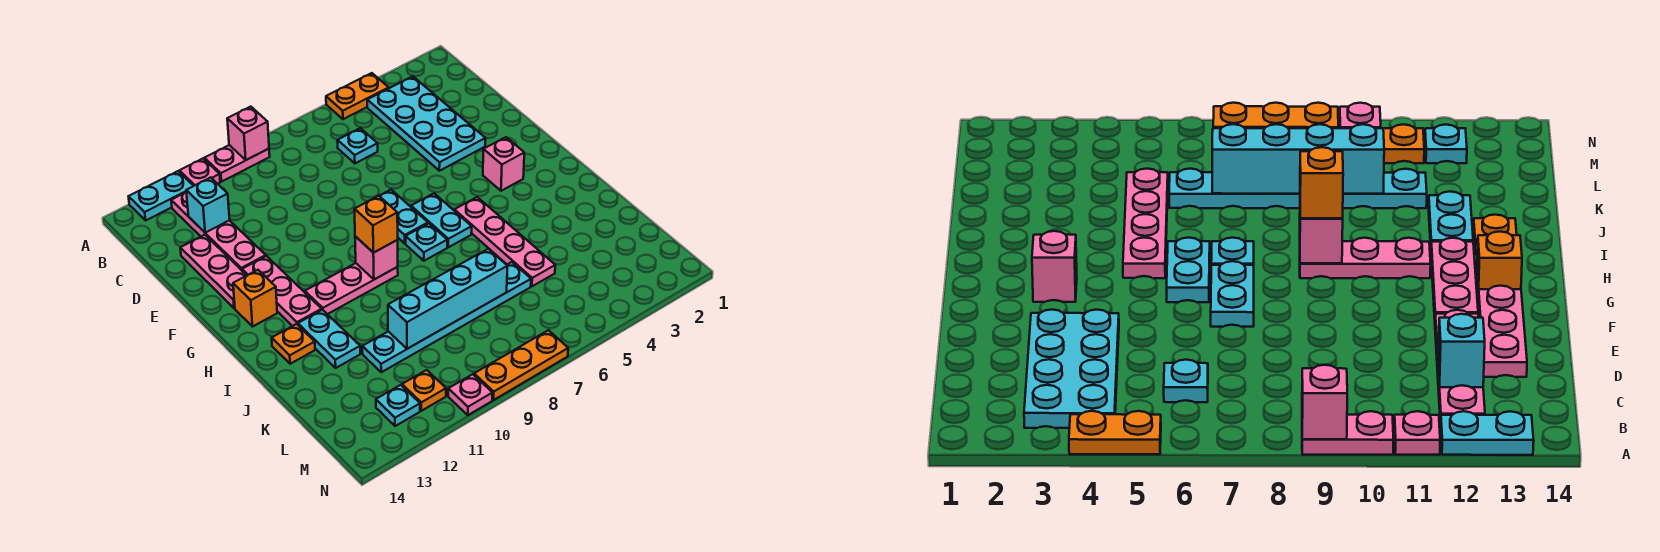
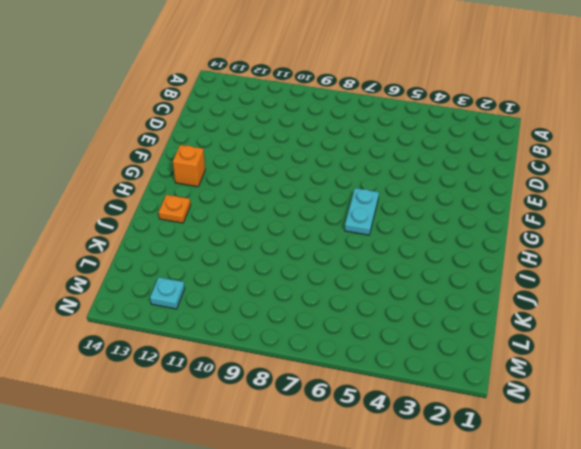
none -> orange plate A4:A5 level 1
none -> pink plate A9:A10 level 1
none -> pink plate A11 level 1

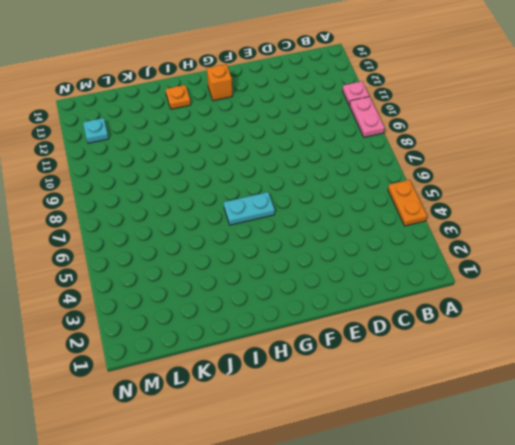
none -> cyan plate A12:A13 level 1
none -> cyan plate B3:E4 level 1
none -> pink plate B12:E12 level 1

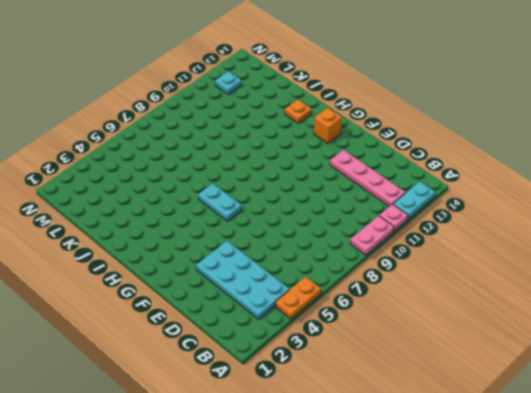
none -> cyan plate C6 level 1
none -> pink plate D13:F13 level 1
none -> cyan plate F7:G7 level 1

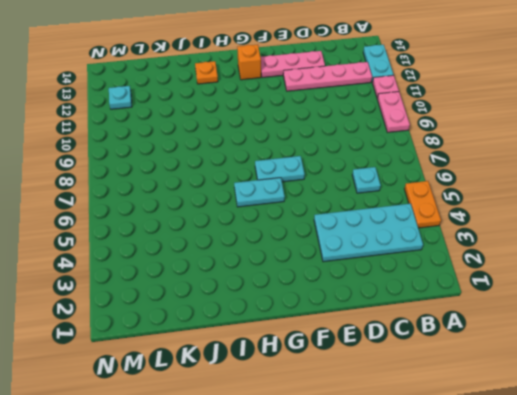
none -> pink plate F12:H12 level 1
none -> pink brick G3 level 1
none -> pink plate H5:K5 level 1

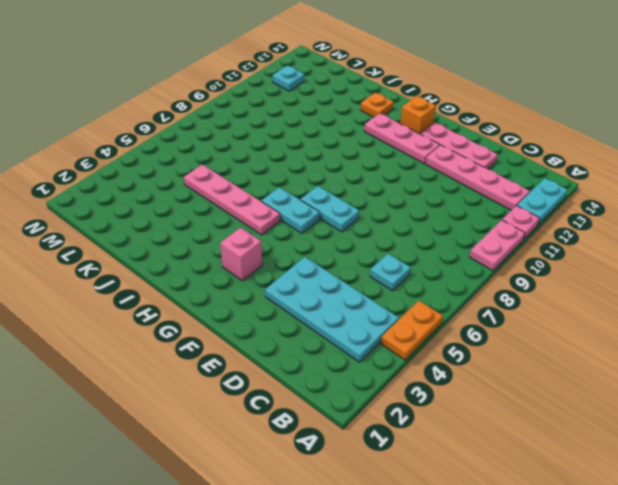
none -> cyan plate H7 level 1
none -> pink plate H9:H11 level 1
none -> cyan plate I12:J12 level 1

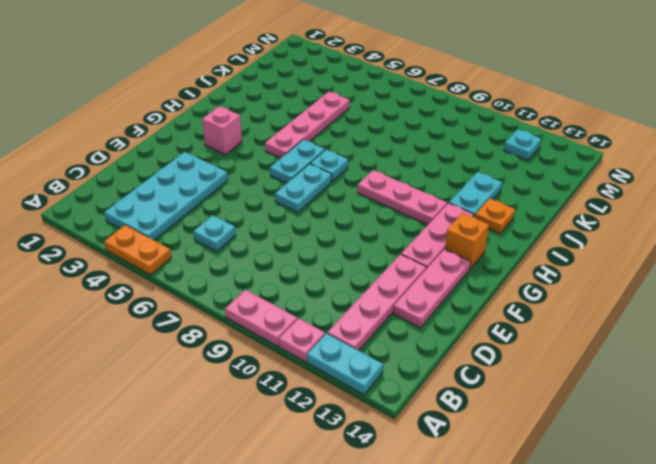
none -> cyan plate K6:K11 level 1
none -> orange plate M11 level 1
none -> orange plate N7:N9 level 1

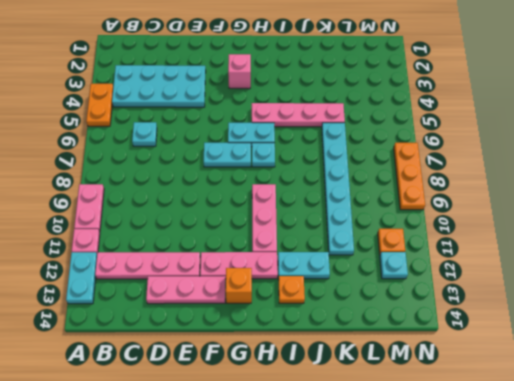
none -> pink plate N10 level 1
none -> pink brick A9 level 2
none -> cyan brick C12 level 2

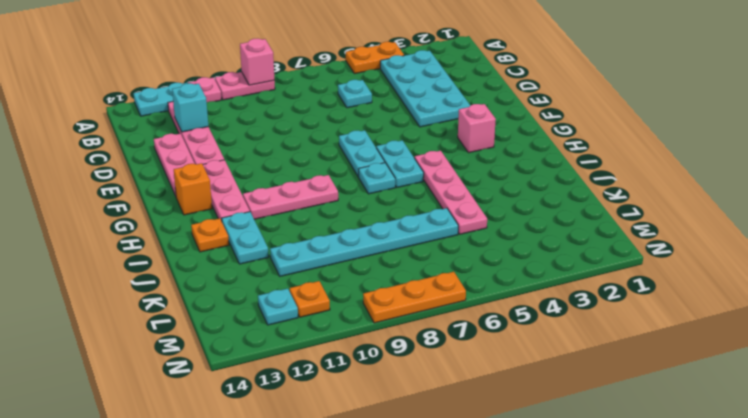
none -> pink plate N10 level 1
none -> pink brick H9 level 2
none -> cyan brick K7:K10 level 2

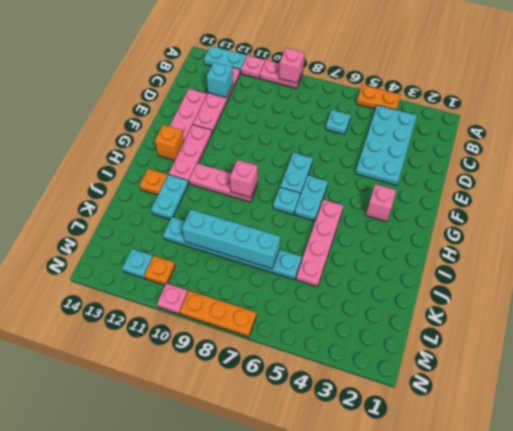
none -> orange brick H9 level 3

